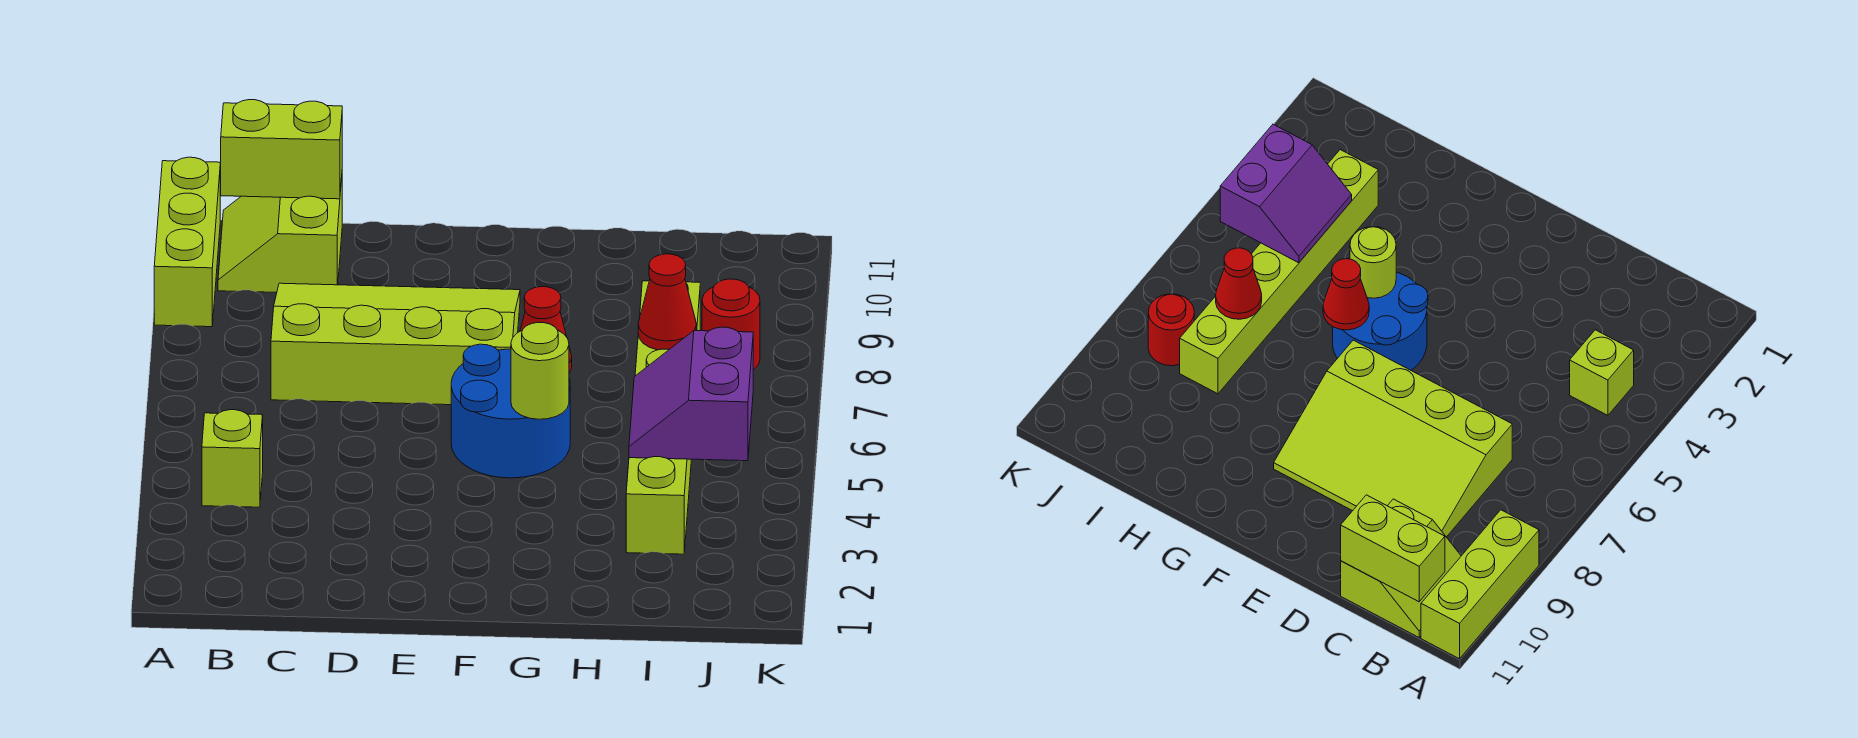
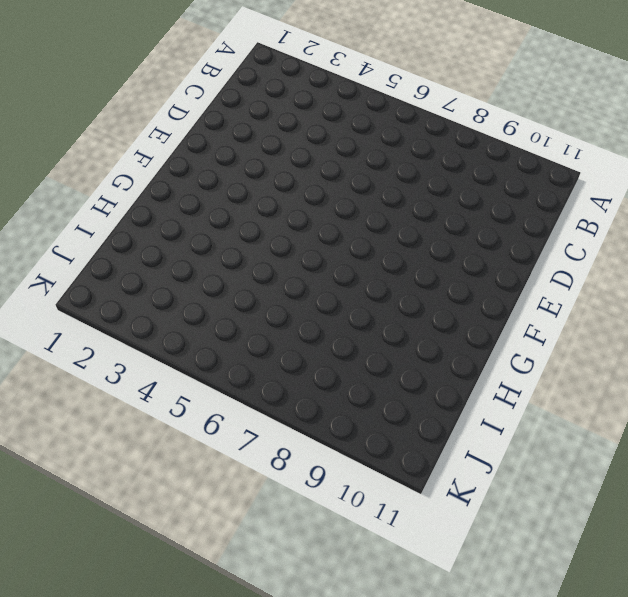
none -> lime brick A9:A11 level 1
none -> lime brick B4 level 1
none -> lime slope B10:C11 level 1 top C

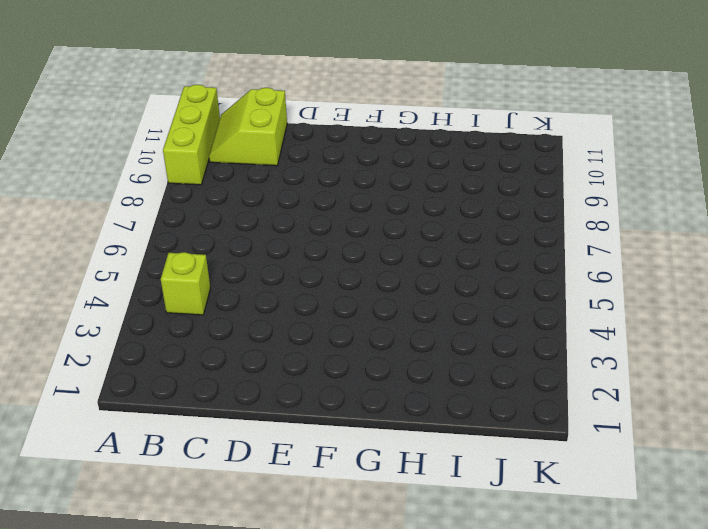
none -> lime slope C7:F9 level 1 top 7
none -> blue round brick F5:G6 level 1
none -> lime brick I3:I8 level 1

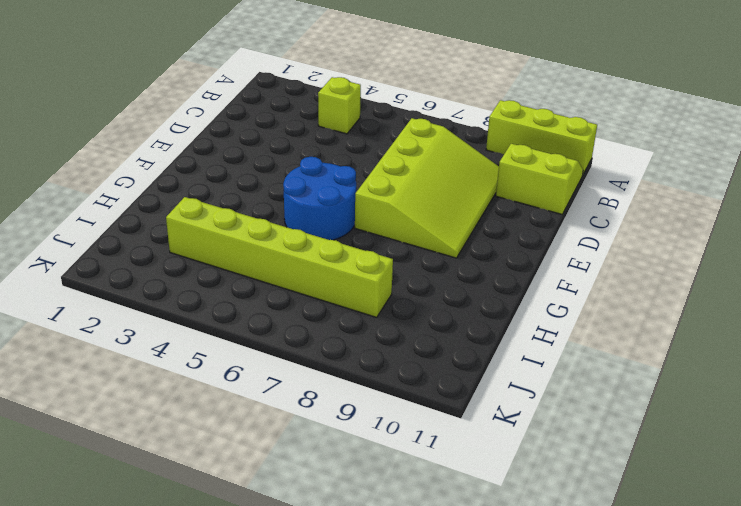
none -> red round brick J8 level 1
none -> lime brick B11:C11 level 2
none -> lime round brick G5 level 2

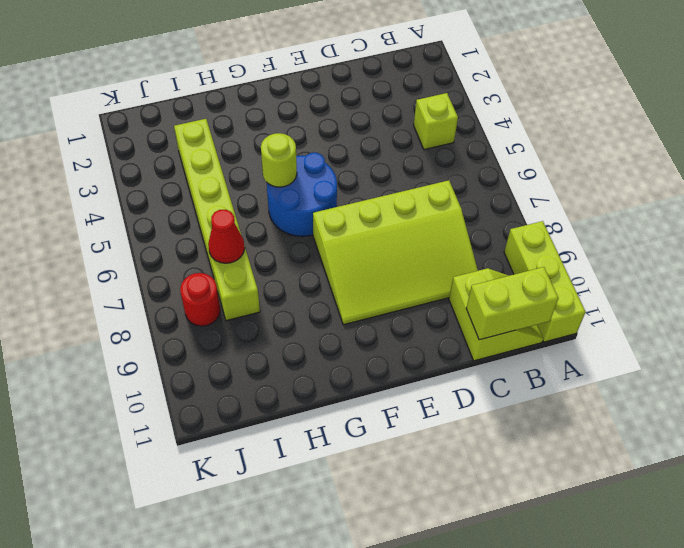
none -> red cone G6 level 2
none -> purple slope I4:J5 level 2 top J

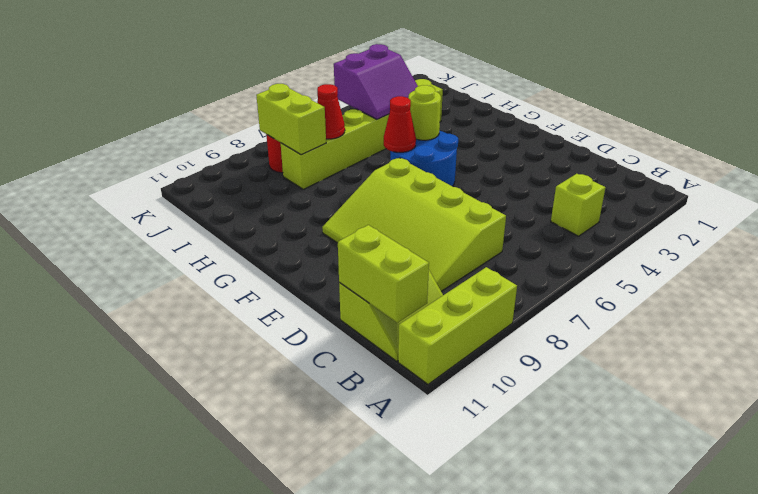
lime brick I8:J8 level 2 -> none

